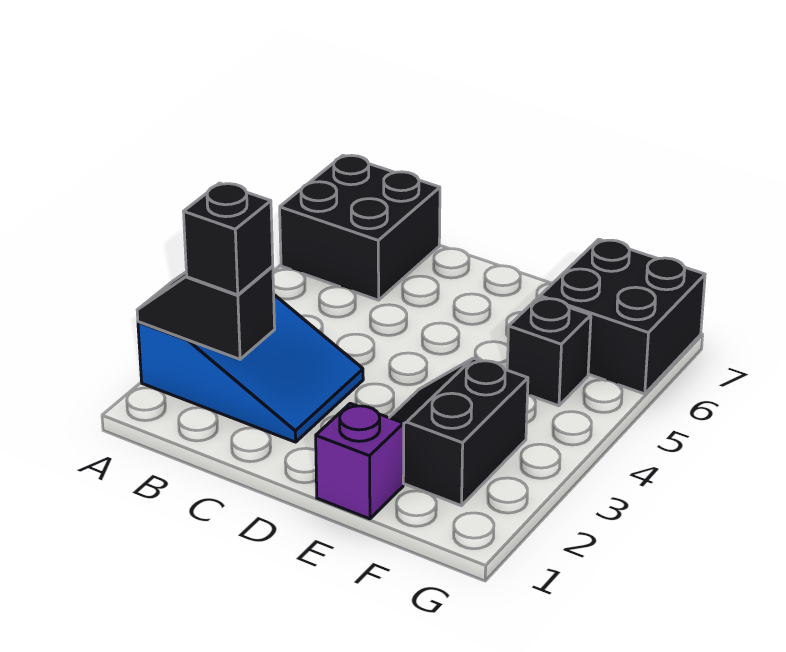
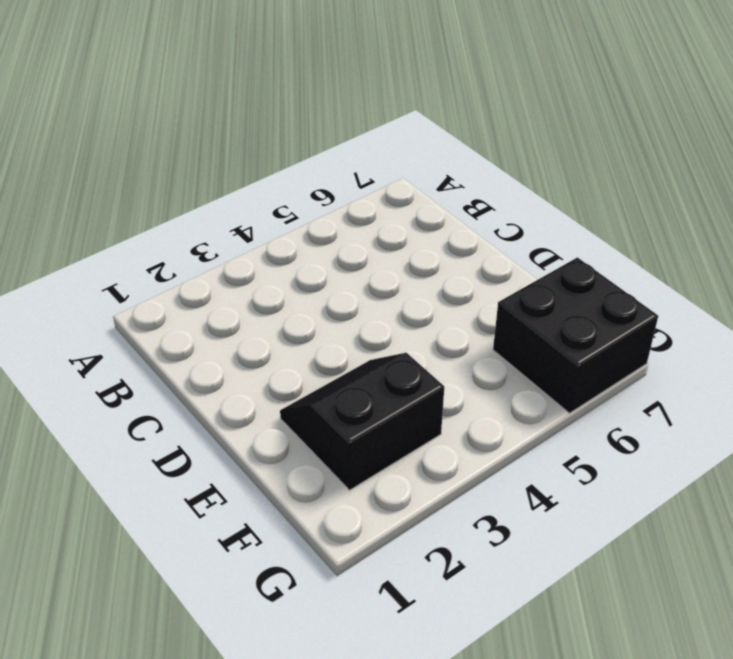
none -> blue slope A2:C3 level 1 top A
none -> black brick A6:B7 level 1

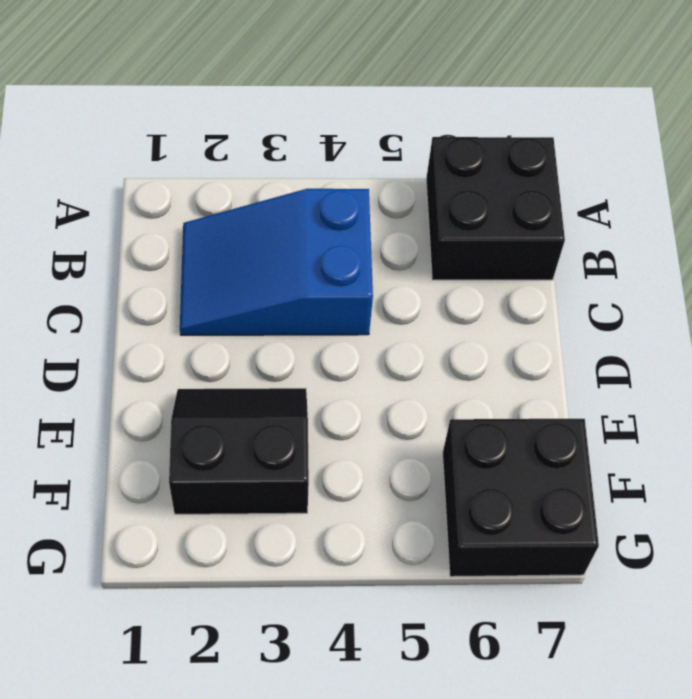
blue slope B2:C4 level 1 top 4 -> blue slope A2:C3 level 1 top A
none -> purple brick E1 level 1
none -> black brick F5 level 1

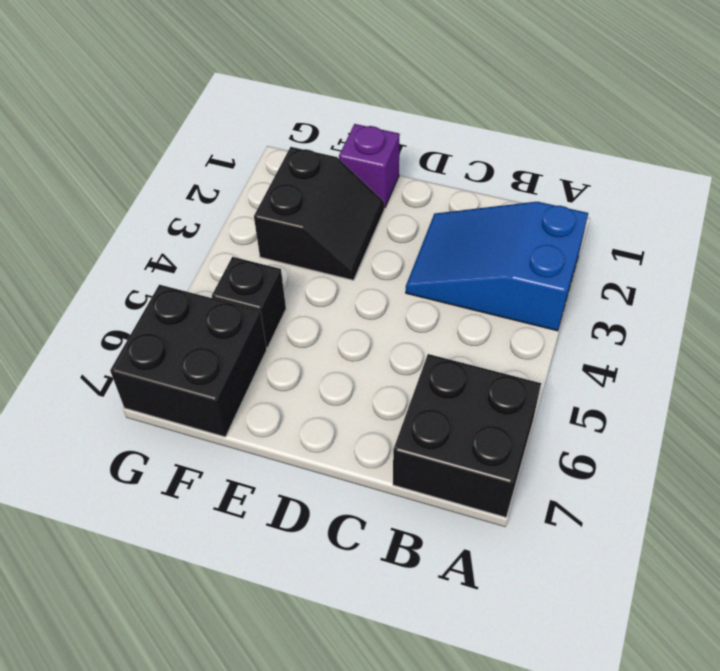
none -> black slope A2:B2 level 2 top B
none -> black brick B2 level 3

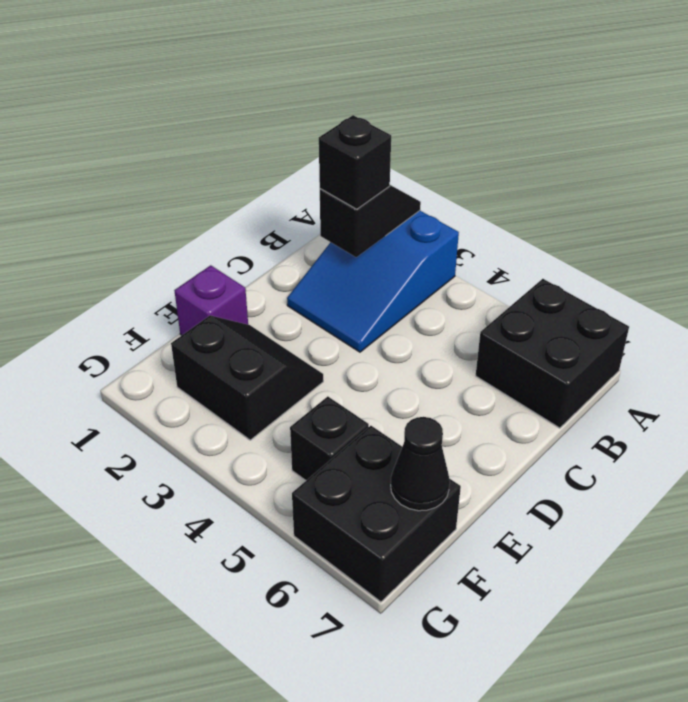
black cone F7 level 2 -> none

